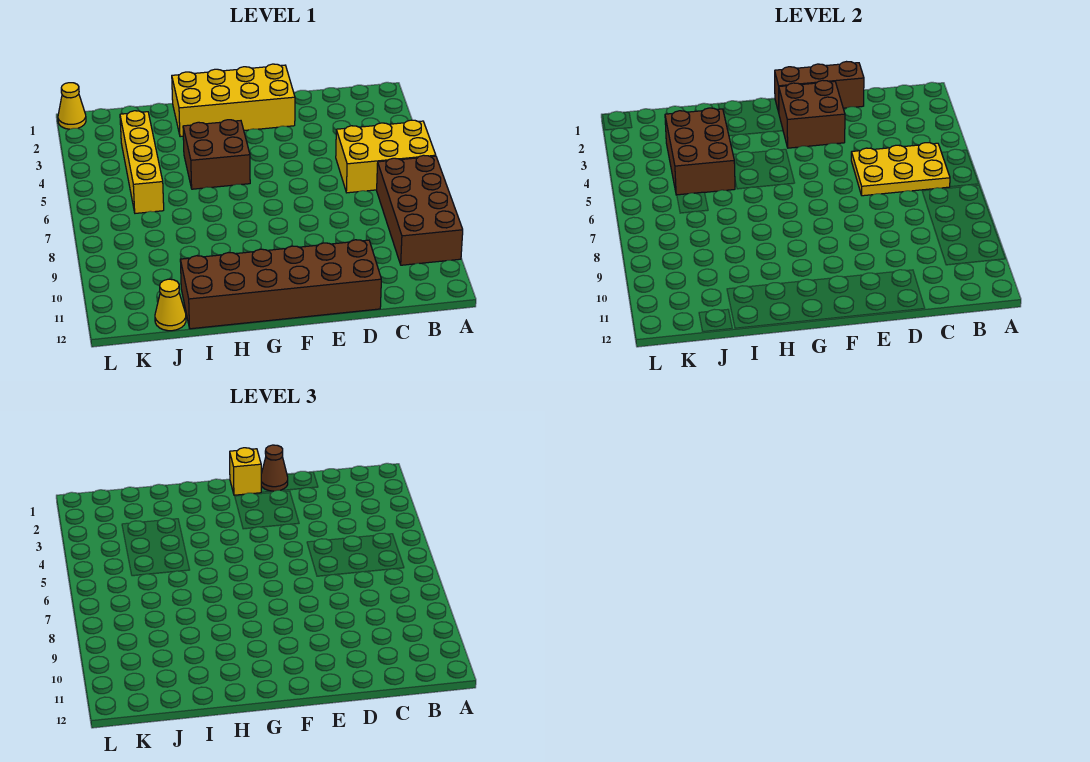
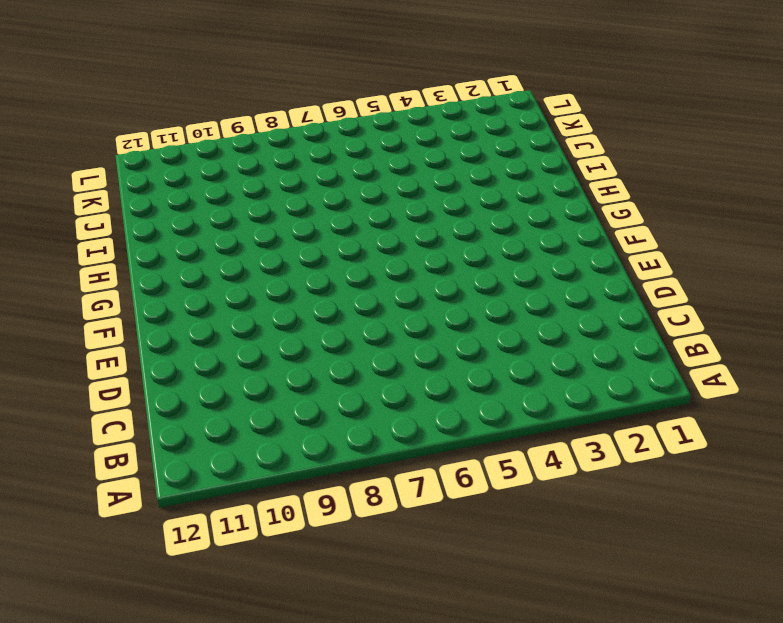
none -> yellow brick A5:C6 level 1
none -> brown brick A7:B10 level 1
none -> brown brick D11:I12 level 1

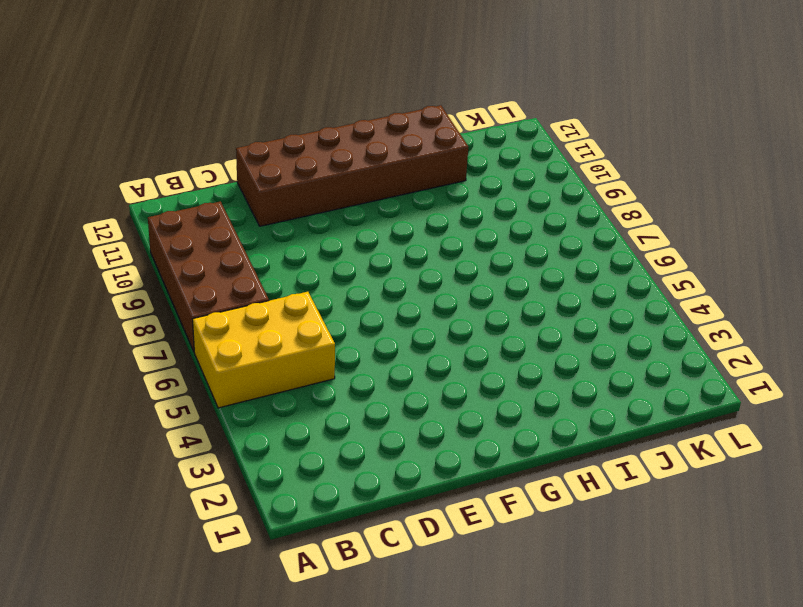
none -> yellow brick E1:H2 level 1
none -> brown brick G4:H5 level 1
none -> yellow brick J3:J6 level 1

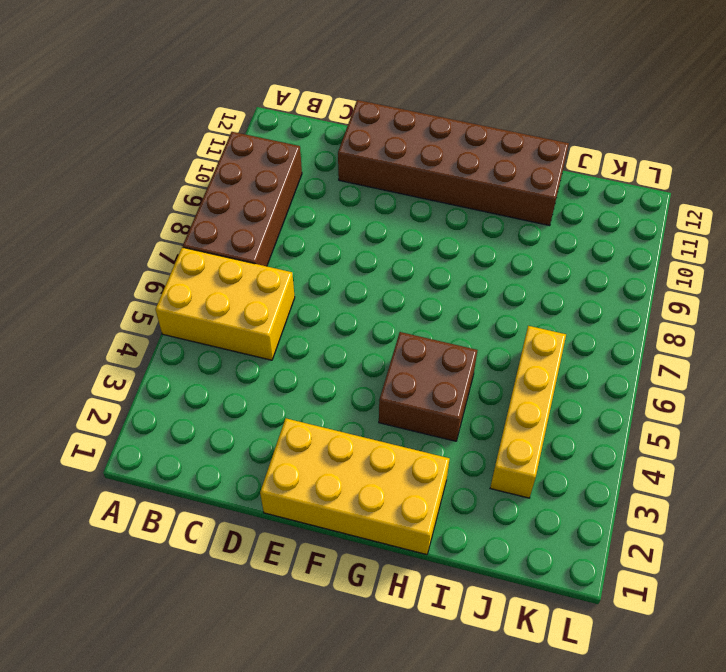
none -> yellow cone J12 level 1
none -> yellow cone L1 level 1
none -> yellow plate B5:D6 level 2

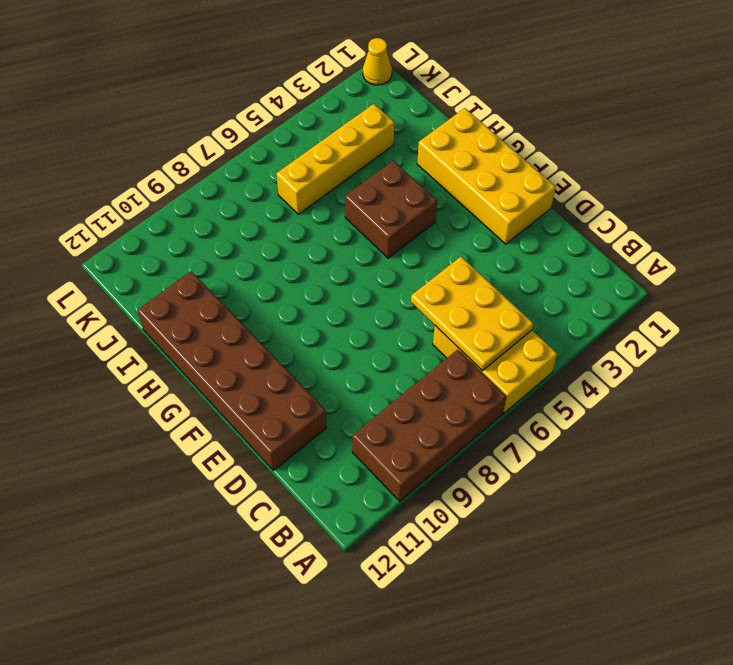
none -> yellow cone J12 level 1
none -> brown brick D1:F1 level 2
none -> brown brick E2:F3 level 2

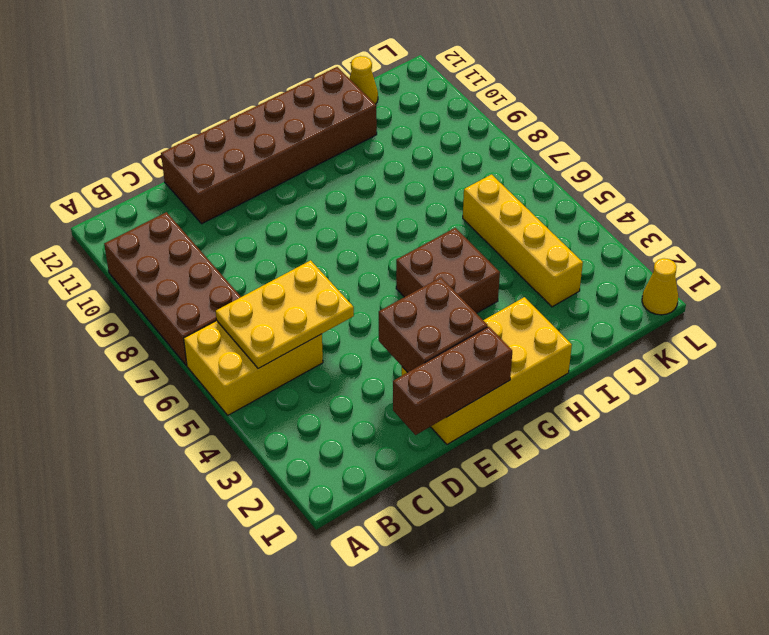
none -> brown brick I3:J5 level 2
none -> brown cone E1 level 3
none -> yellow brick F1 level 3

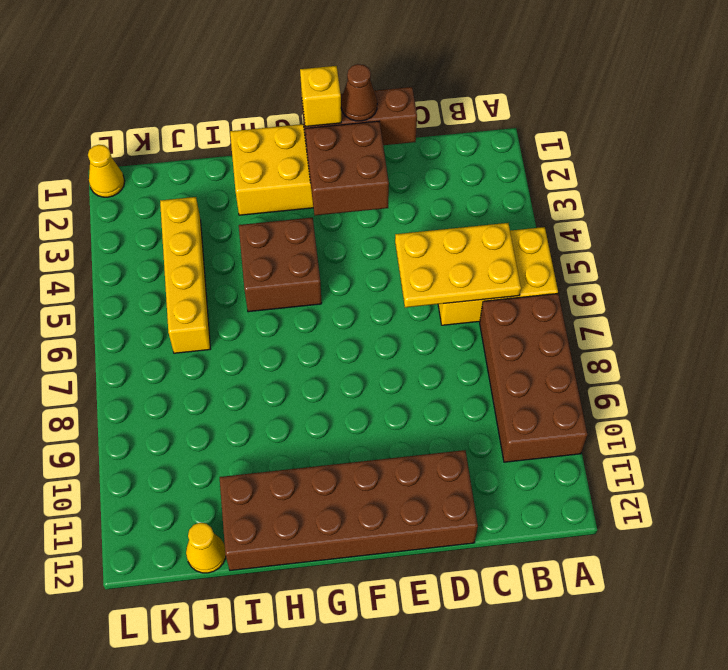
none -> brown brick I3:J5 level 2

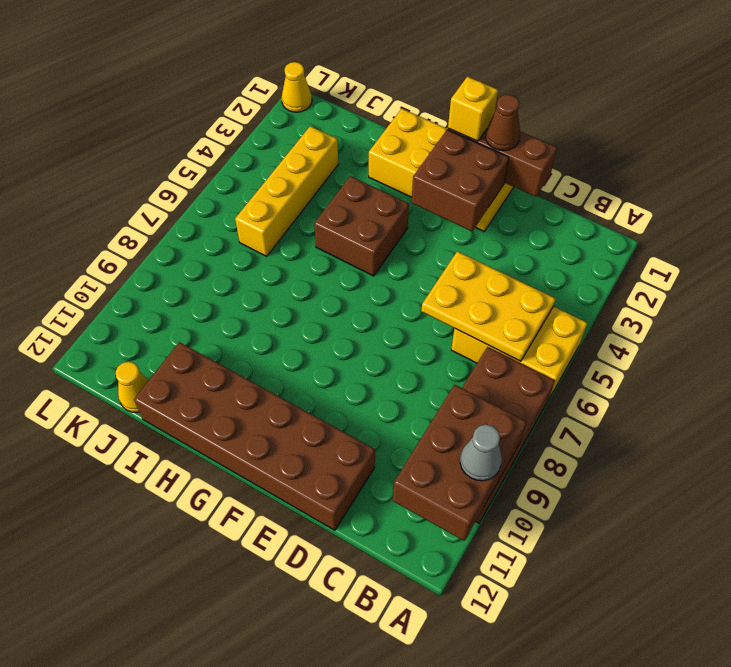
brown brick A9:B11 level 2 -> brown brick I3:J5 level 2
grey cone A10 level 3 -> none

